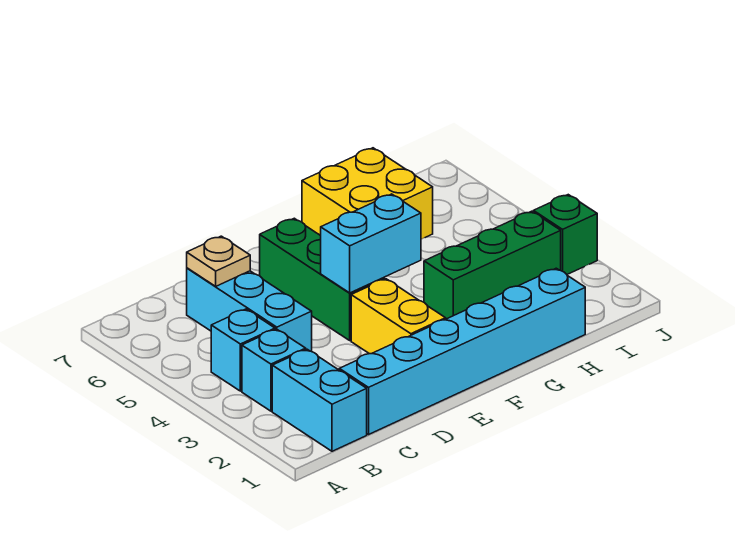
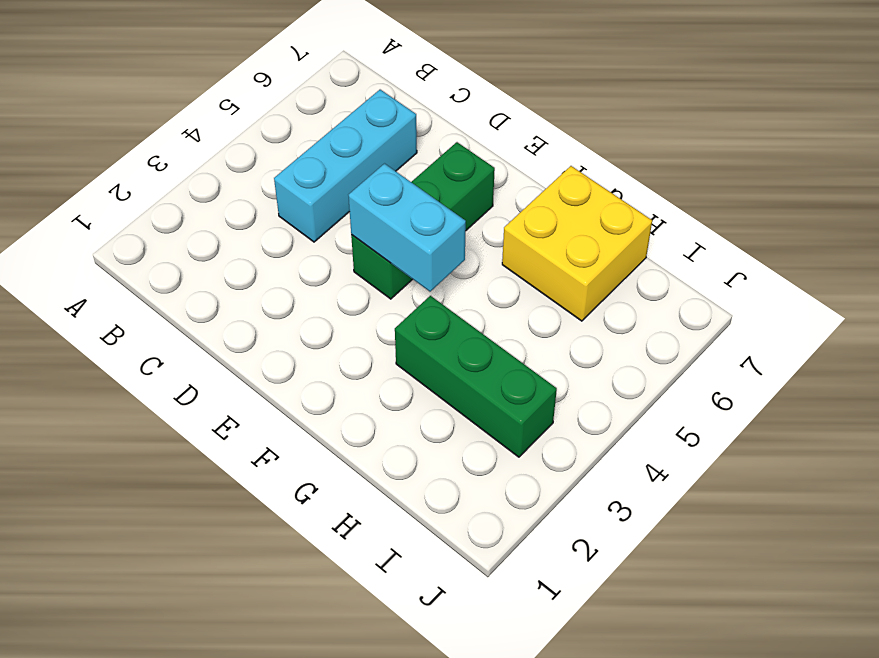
none -> cyan brick B1:B2 level 1
none -> cyan brick B3 level 1
none -> cyan brick B4 level 1

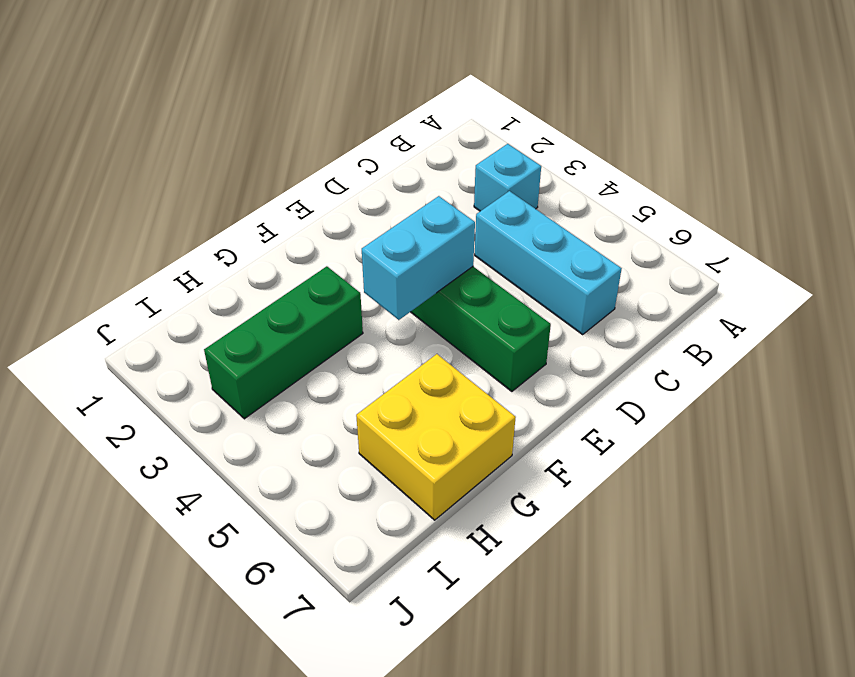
none -> cyan brick B1:B2 level 1
none -> cyan brick B4 level 1
none -> cyan brick C1:H1 level 1

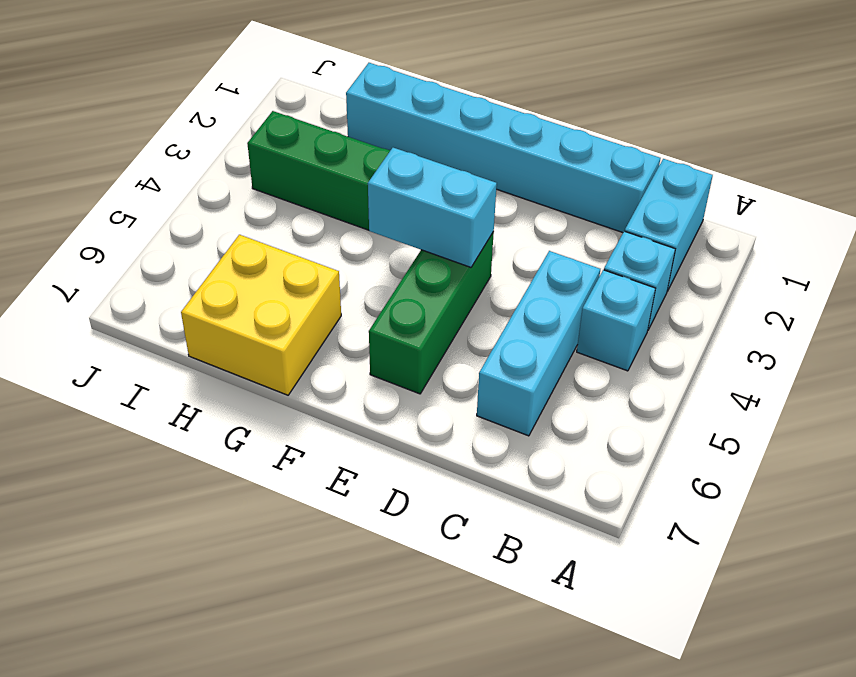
none -> yellow brick E2:E3 level 1
none -> green brick J3 level 1
none -> tan plate C6 level 2

